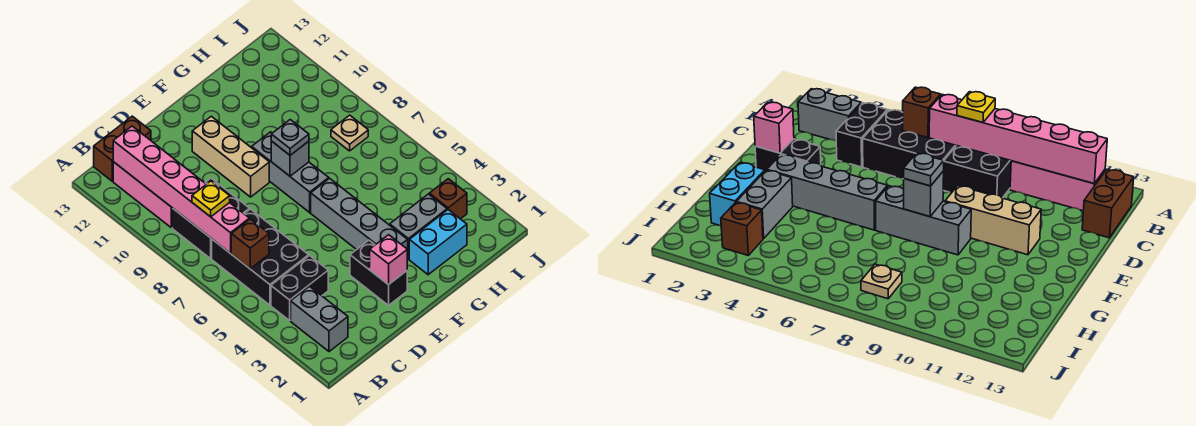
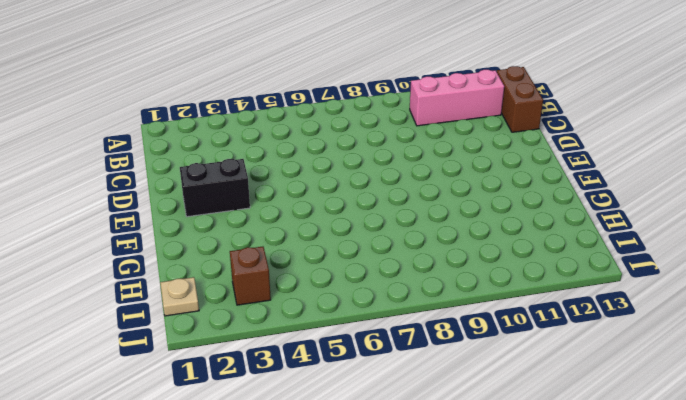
tan plate I1 level 1 -> tan plate I8 level 1
none -> grey brick B2:B3 level 1
none -> black brick B4:C4 level 1
none -> black brick B5:C7 level 1

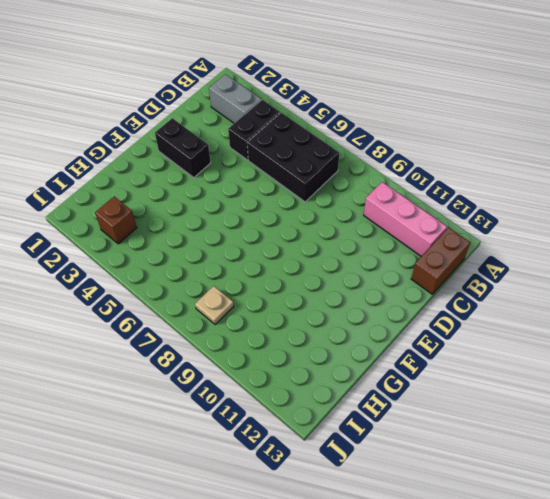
none -> black brick B8:C9 level 1
none -> tan brick E9:E11 level 1
none -> grey brick F3:F6 level 1

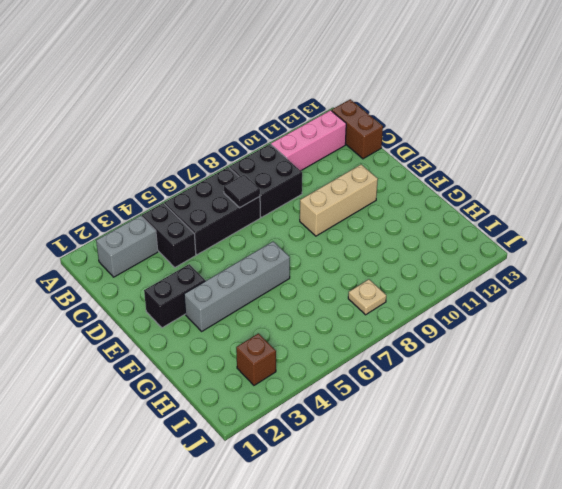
black tile C7 level 2 -> none
none -> grey brick F7:F9 level 1
none -> cyan brick G2:H2 level 1
none -> grey brick G3:H3 level 1

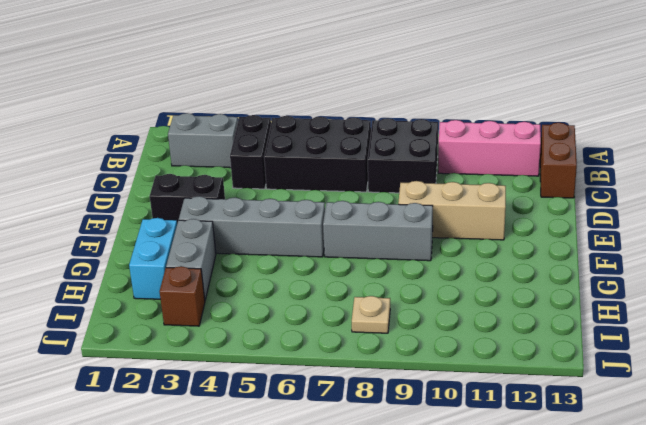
none -> brown brick B6 level 2
none -> pink brick B7:B12 level 2
none -> pink brick E2 level 2

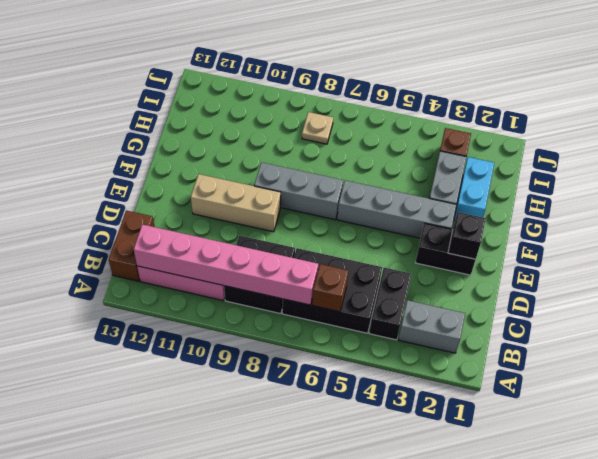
black brick E2 level 2 -> pink brick E2 level 2
none -> grey brick F8 level 2
none -> yellow plate B8 level 3
none -> grey plate F8 level 3

